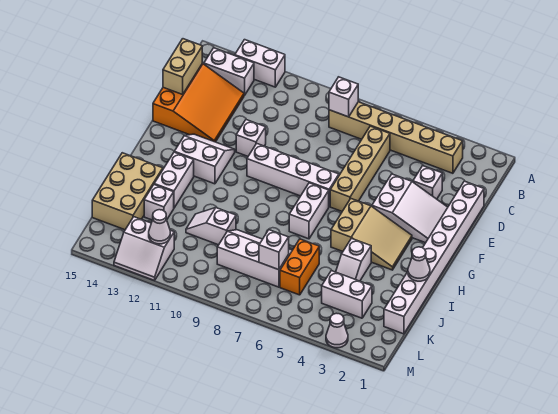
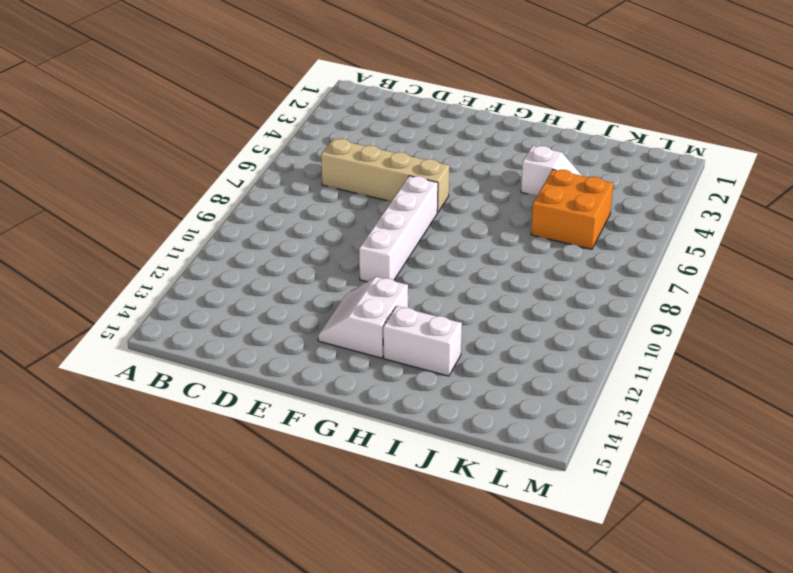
orange brick J5:K6 level 1 -> orange brick J6:K6 level 1
none -> white brick A12:A13 level 1
none -> tan brick B3:B8 level 1
none -> white brick B13:B14 level 1

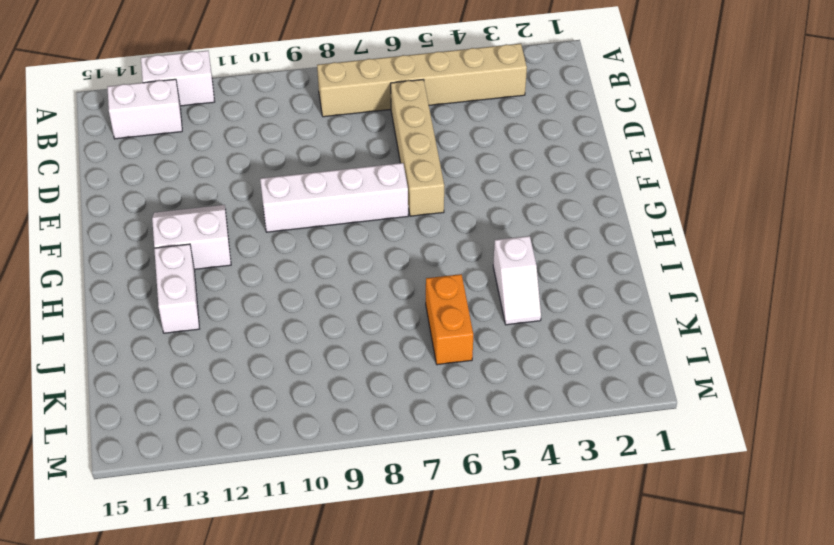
none -> orange slope C13:E15 level 1 top 15
none -> white brick D1:K1 level 1
none -> white brick D3 level 1

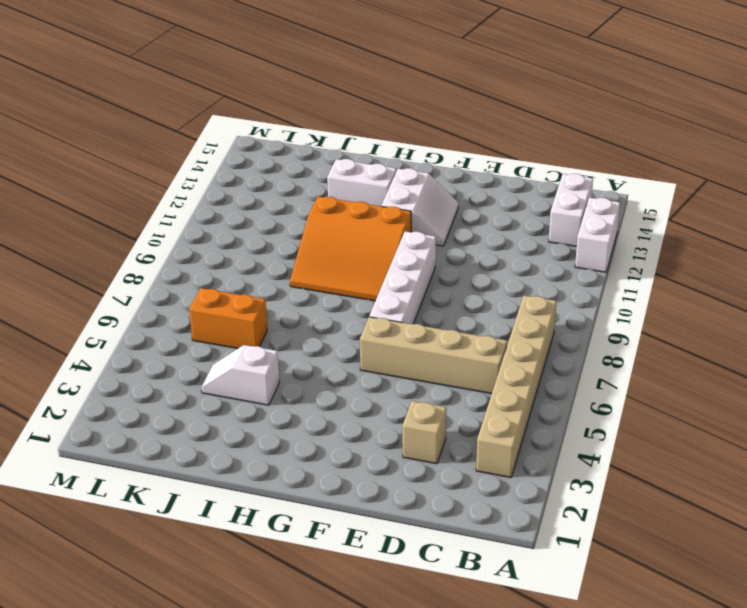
tan brick D3 level 1 -> white brick D3 level 1
orange slope G9:I11 level 1 top 11 -> orange slope C13:E15 level 1 top 15
none -> white brick D1:K1 level 1
none -> white slope E2:F4 level 1 top 4
none -> white brick E11 level 1

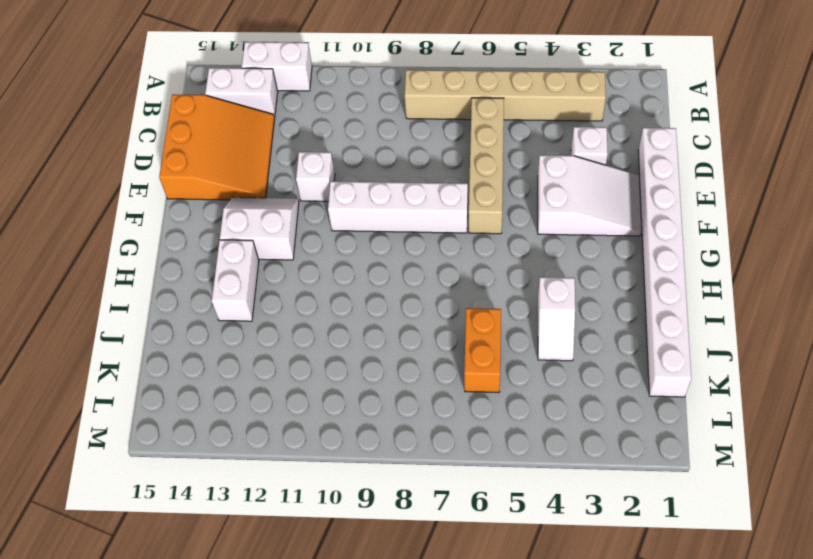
none -> tan slope G3:H5 level 1 top 5
none -> white brick G7:H7 level 1
none -> tan brick I14:K15 level 1

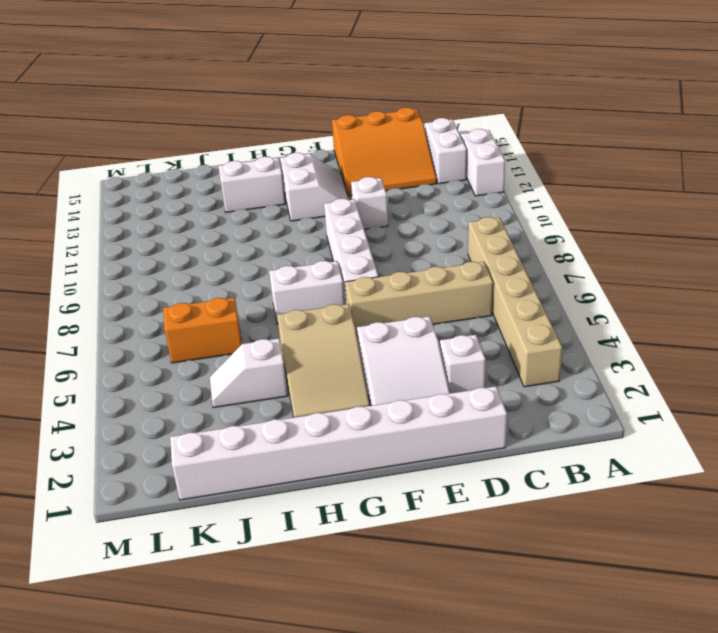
none -> tan brick I14:K15 level 1
none -> white slope J7:K9 level 1 top K
none -> white slope J10:J11 level 1 top 10

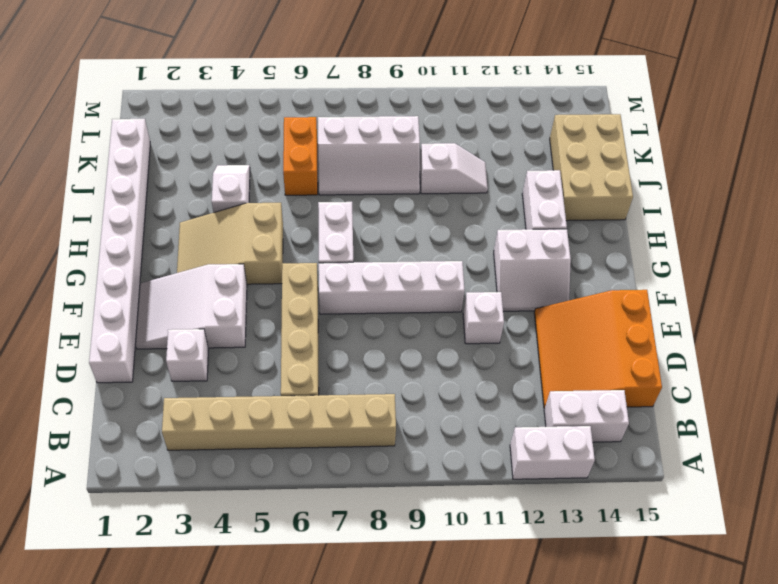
none -> white brick J13 level 1
none -> white brick K3:K4 level 1
none -> white slope L12:M13 level 1 top L

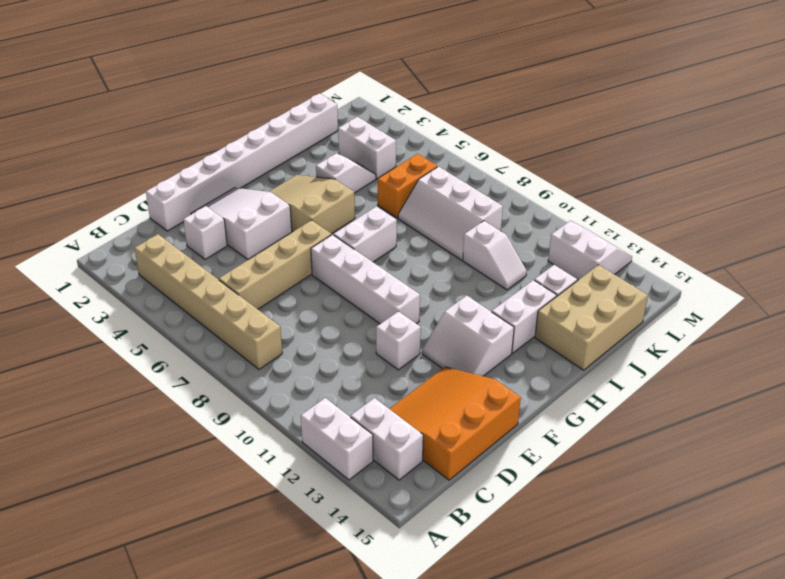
none -> white cone M3 level 1
none -> white brick B8 level 2
none -> tan brick C15:D15 level 2

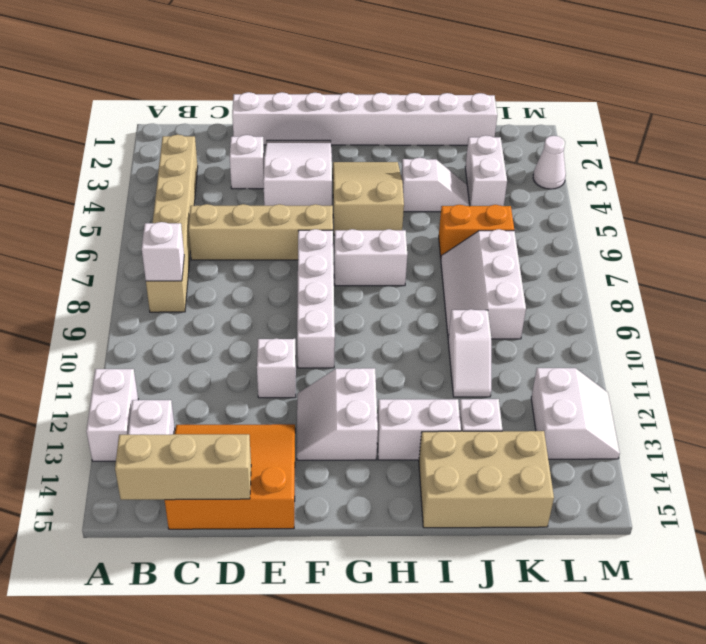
tan brick B15:D15 level 2 -> tan brick C15:D15 level 2
none -> white cone I1 level 2
none -> white brick K7 level 2
none -> white cone L12 level 2

